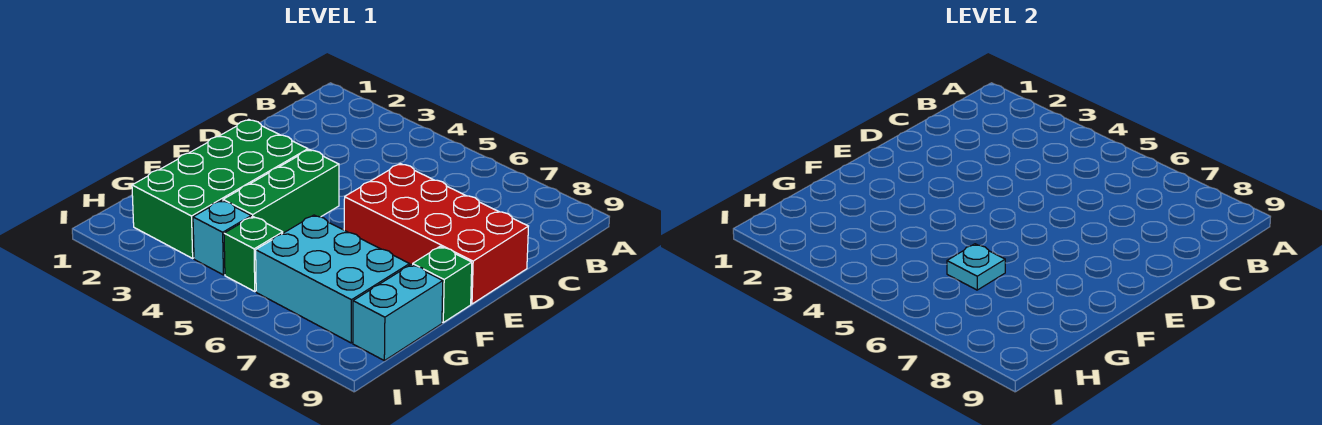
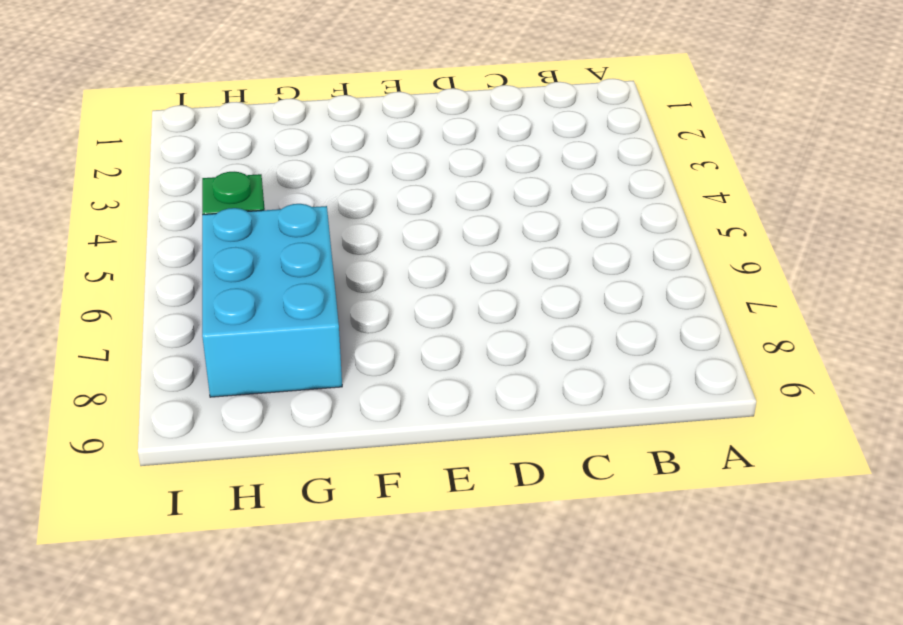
none -> red brick D6:E9 level 1
none -> green brick E2:H3 level 1

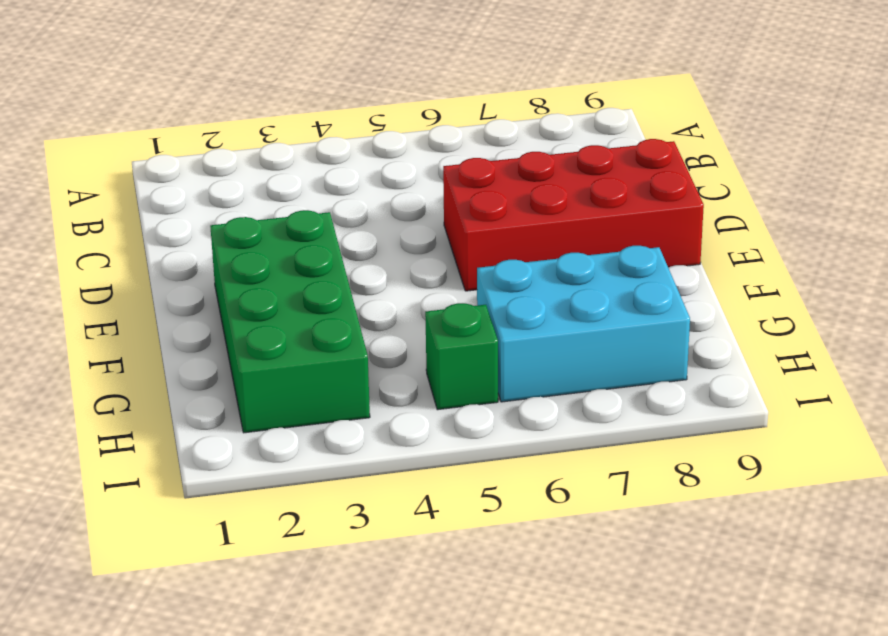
none -> green brick E4:G4 level 1
none -> green brick F9 level 1

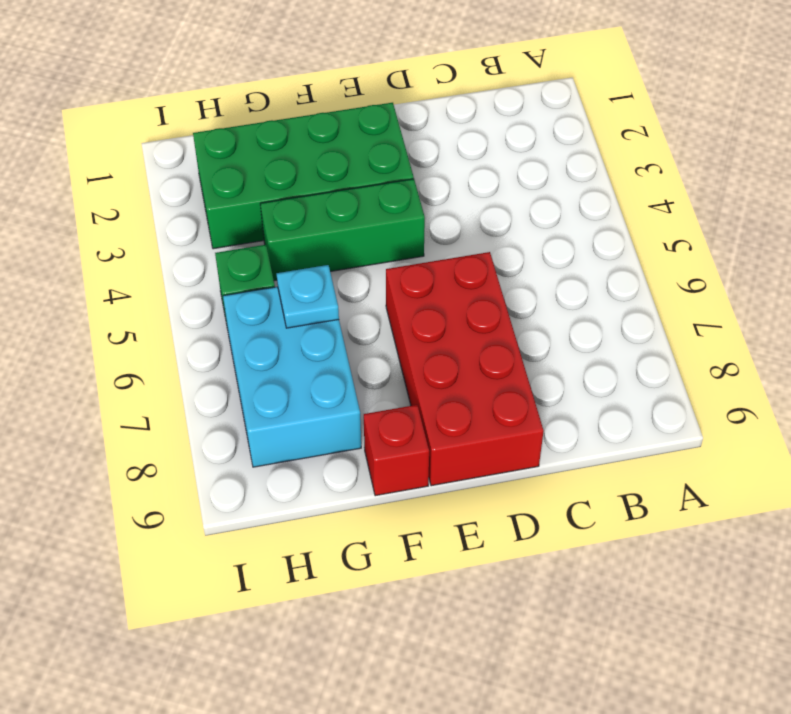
red brick F9 level 1 -> green brick F9 level 1
none -> cyan brick G9:H9 level 1
none -> cyan brick H4 level 1

